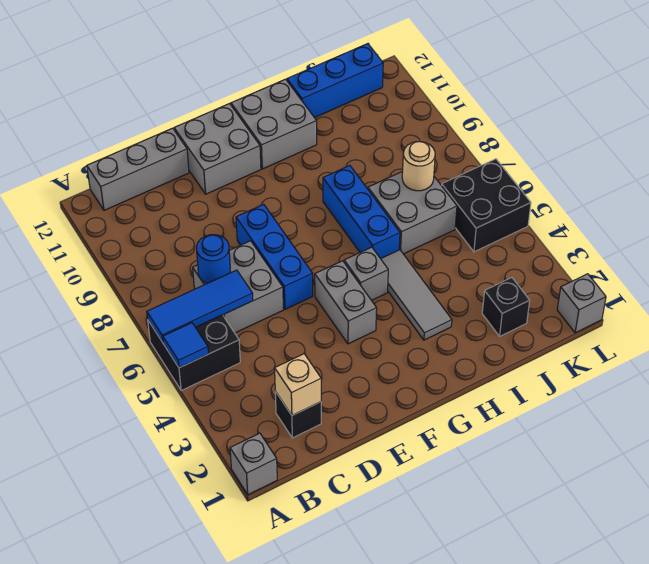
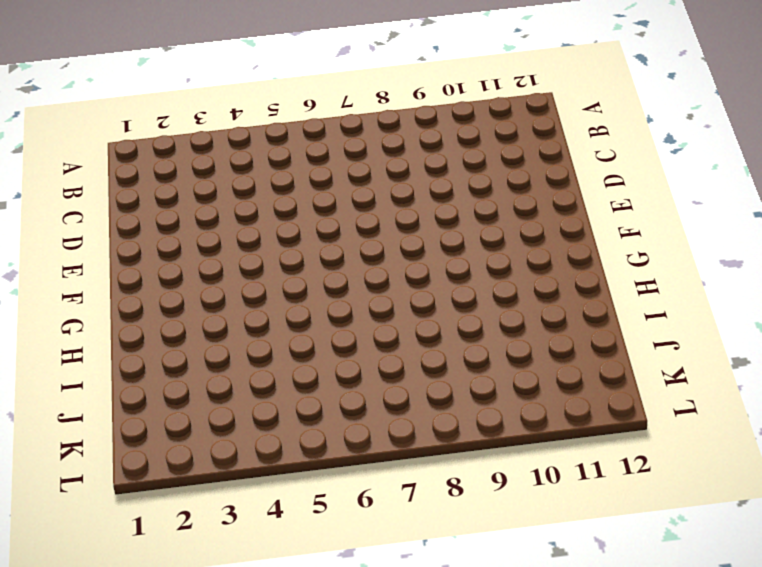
none -> grey brick A1 level 1
none -> black brick A5:B6 level 1
none -> grey brick B12:D12 level 1

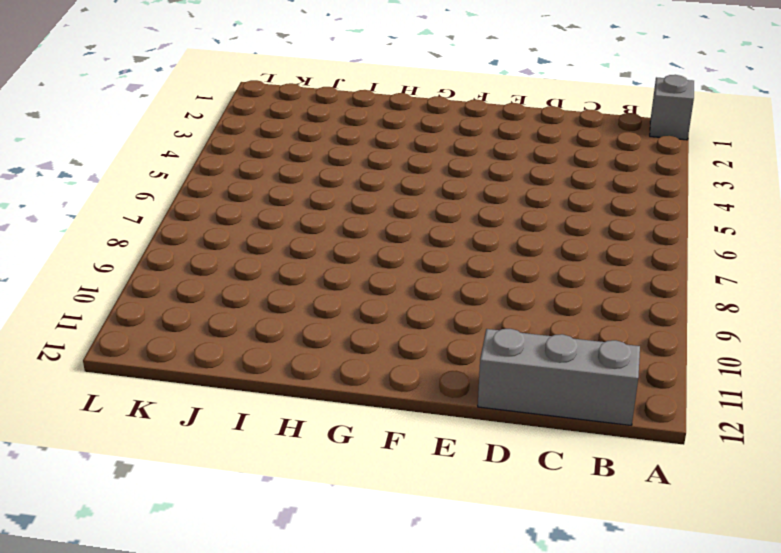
none -> black brick A5:B6 level 1
none -> black brick C2 level 1
none -> grey brick C6:D7 level 1

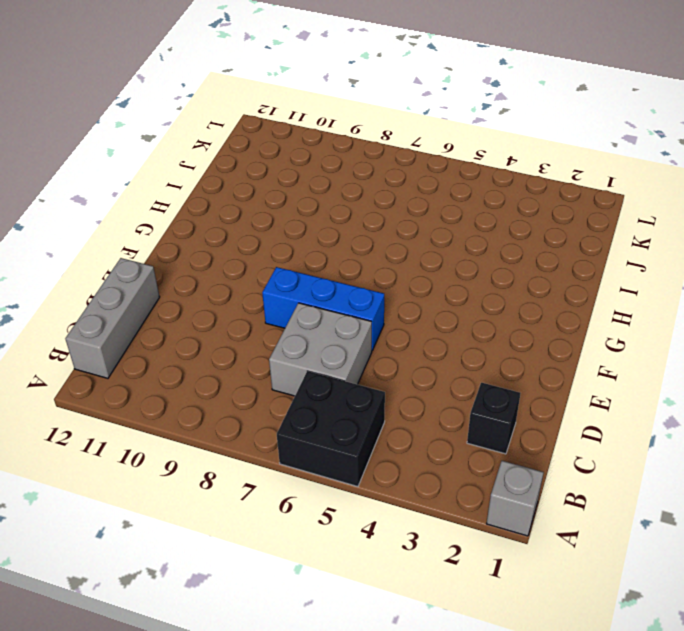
none -> grey brick E11:F12 level 1
none -> grey brick F4:F5 level 1
none -> grey brick G5 level 1

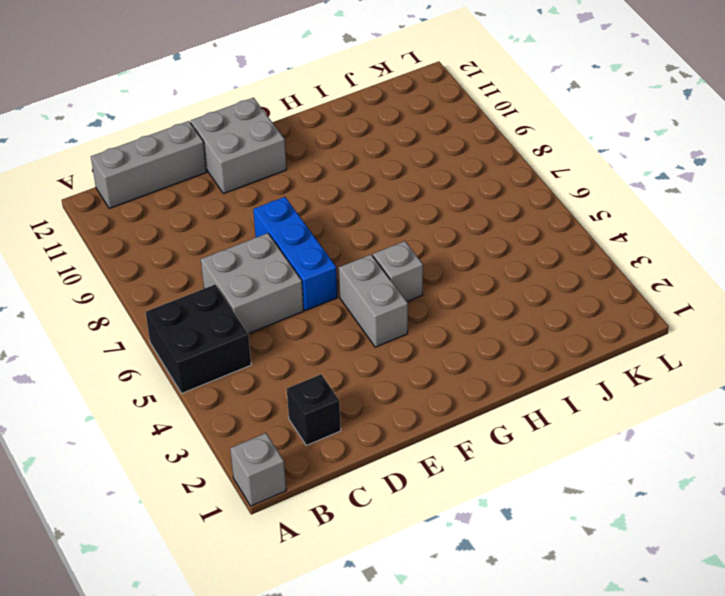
none -> grey brick G11:H12 level 1
none -> grey tile H3:H5 level 1
none -> blue brick H6:H8 level 1

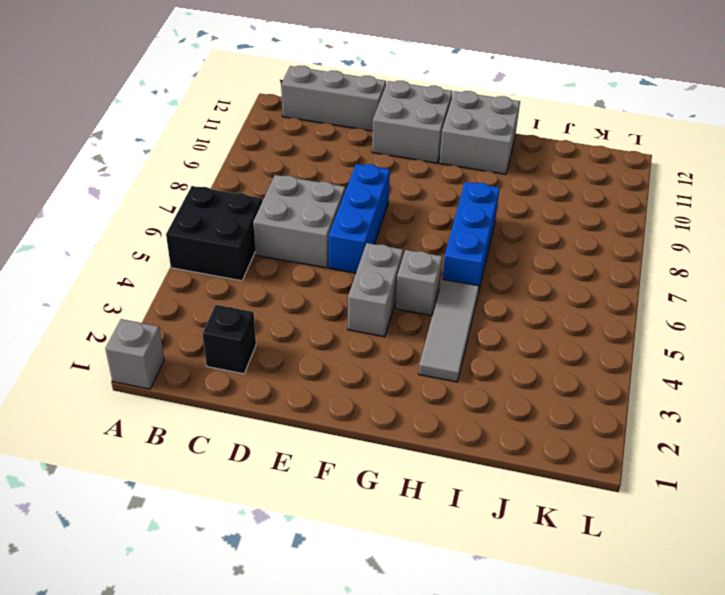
none -> grey brick I6:J7 level 1
none -> blue brick I12:K12 level 1
none -> black brick J2 level 1

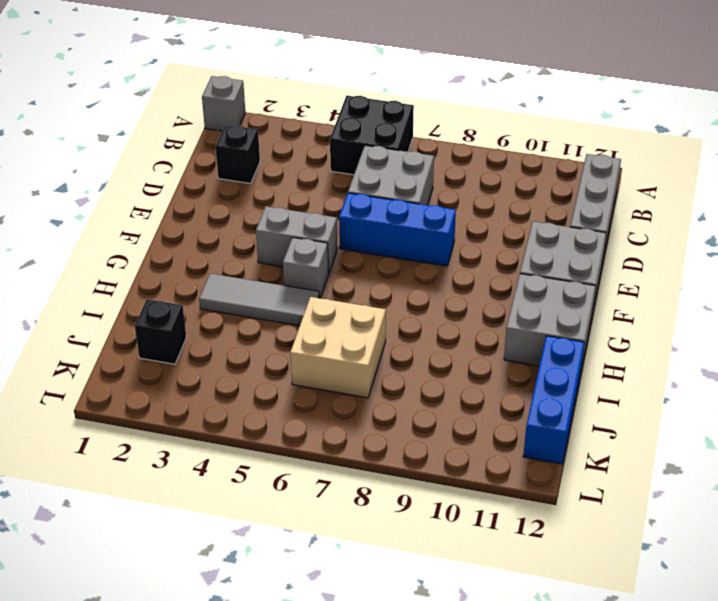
tan brick I6:J7 level 1 -> grey brick I6:J7 level 1
none -> blue brick H6:H8 level 1
none -> black brick K5:L6 level 1
none -> grey brick L1 level 1

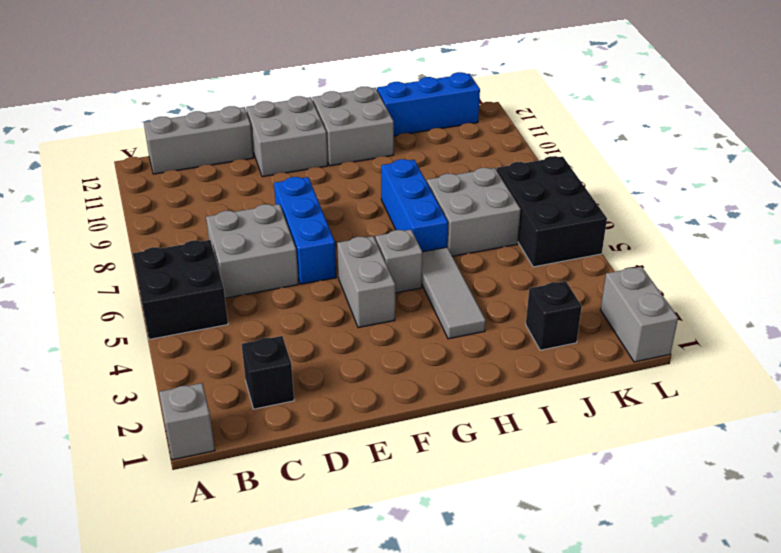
black brick K5:L7 level 1 -> black brick K5:L6 level 1
grey brick L1:L2 level 1 -> grey brick L1 level 1
none -> blue tile A5 level 2
none -> blue tile A6:C6 level 2
none -> tan brick C2 level 2

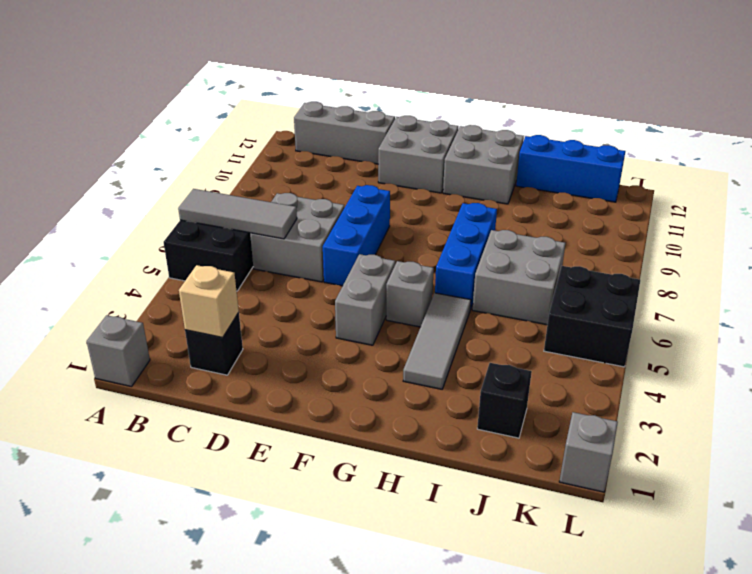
grey tile A6:C6 level 2 -> blue tile A6:C6 level 2
none -> blue tile A5 level 2
none -> blue round brick C7 level 2
none -> tan round brick J7 level 2

